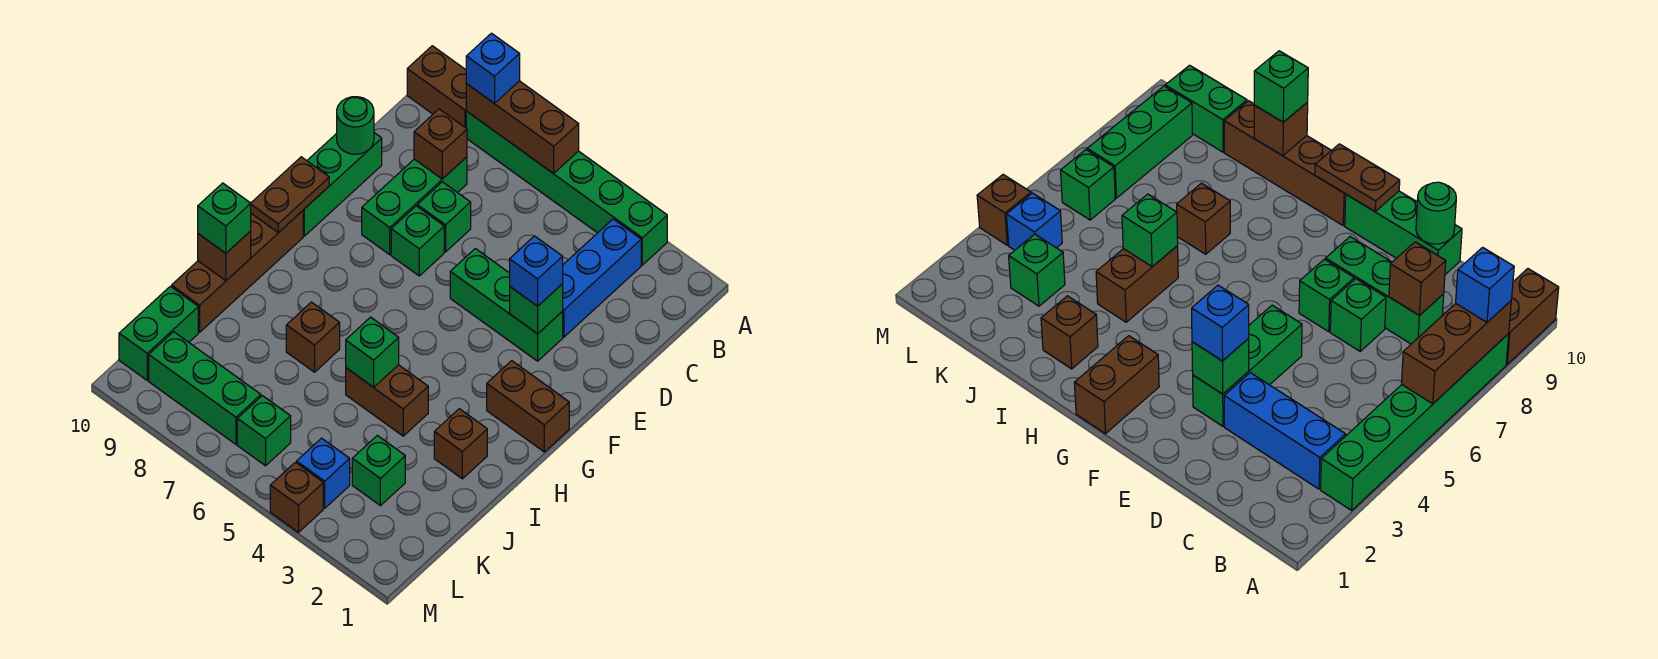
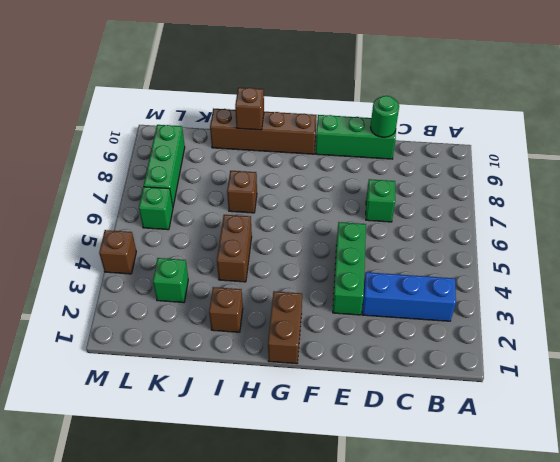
none -> green brick A3:A8 level 1
none -> brown brick A9:A10 level 1
none -> green brick C8:E8 level 1

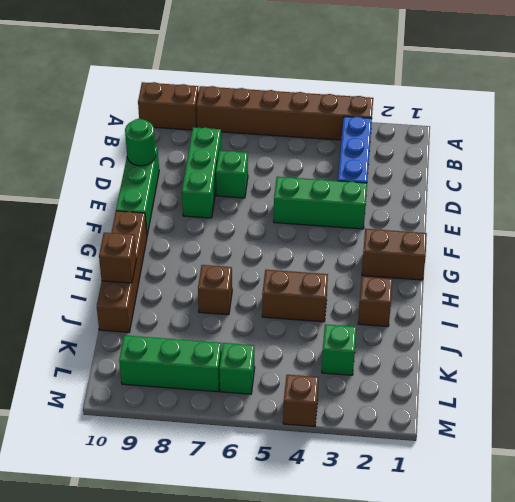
brown brick A3:A8 level 1 -> green brick A3:A8 level 1
none -> green brick E7 level 1
none -> green brick K10:L10 level 1
none -> blue brick L4 level 1

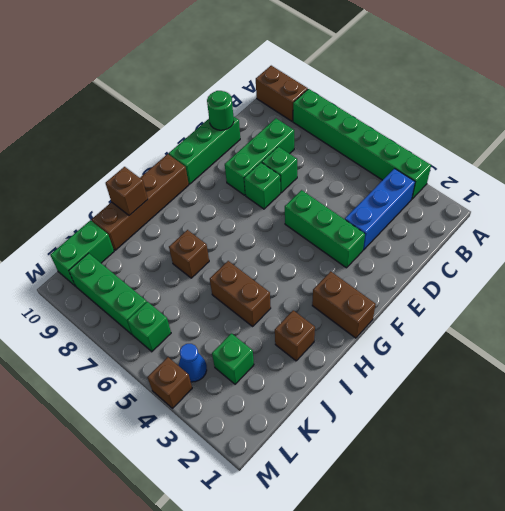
blue cone L4 level 1 -> blue brick L4 level 1
none -> brown brick A6:A8 level 2
none -> brown brick C8 level 2
none -> green brick E3 level 2

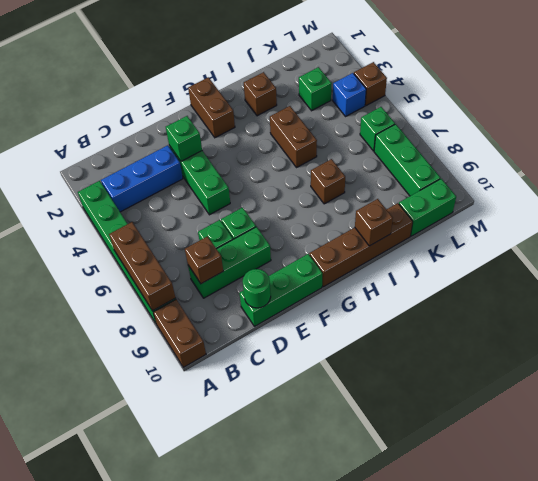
none -> brown plate F10:G10 level 2
none -> green brick I5 level 2
none -> blue brick A8 level 3

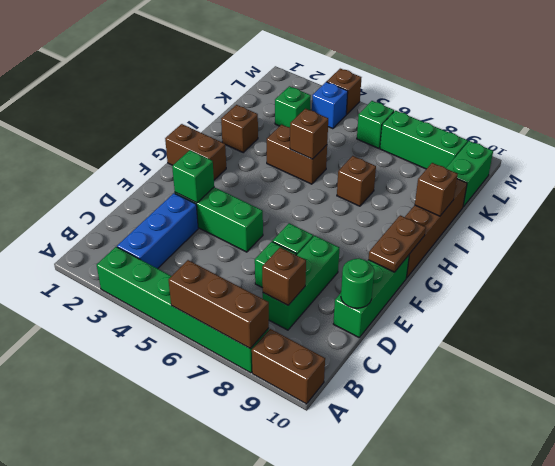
brown brick I5 level 2 -> green brick I5 level 2
none -> blue brick A8 level 3
none -> blue brick E3 level 3
none -> green brick I10 level 3

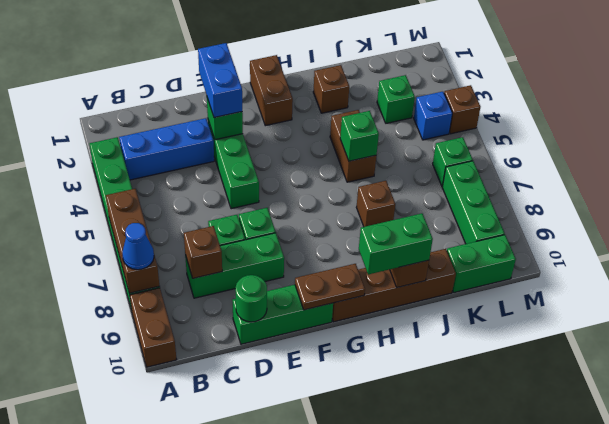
blue cone A8 level 3 -> blue brick A8 level 3
blue brick E2:E3 level 3 -> blue brick E3 level 3
green brick H10:I10 level 3 -> green brick I10 level 3

